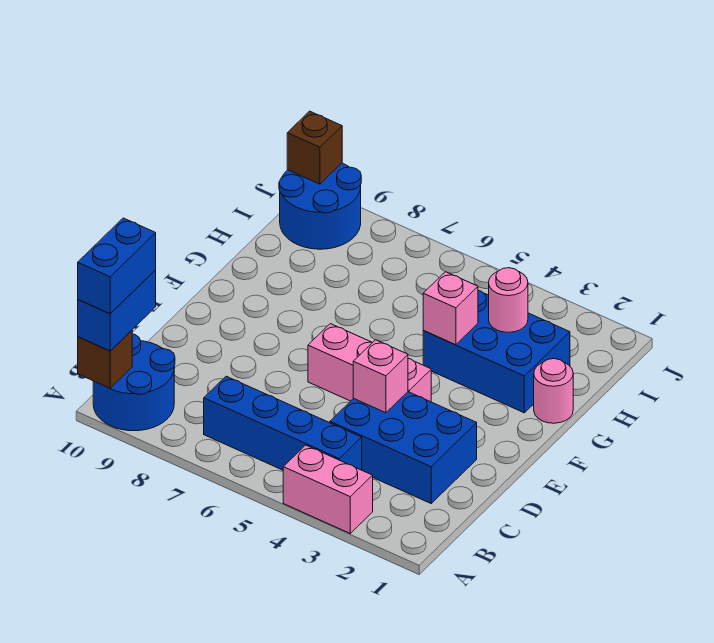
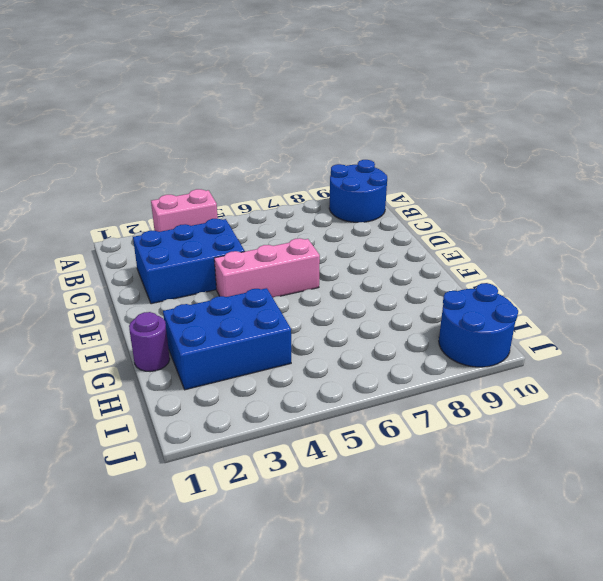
purple round brick G1 level 1 -> pink round brick G1 level 1
none -> blue brick B4:B7 level 1
none -> brown brick A10 level 2
none -> pink brick D4 level 2

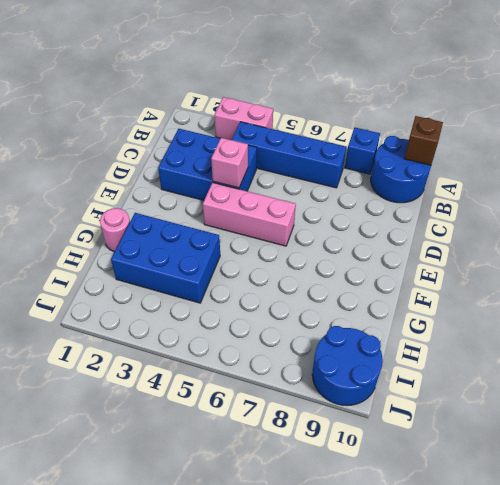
blue brick A8 level 1 -> none
none -> pink brick G4 level 2
none -> pink round brick H3 level 2
none -> brown brick J10 level 2

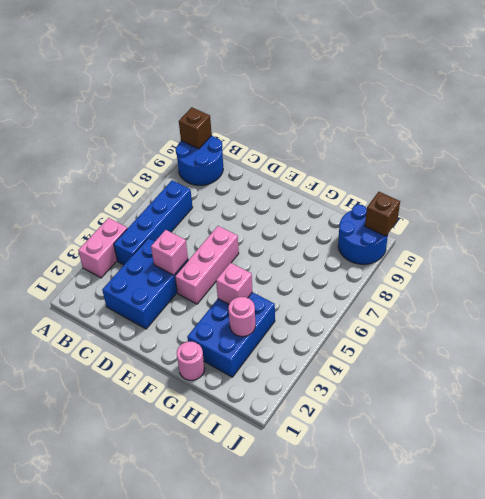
none -> blue brick A10:B10 level 3
none -> blue brick A10:B10 level 4

